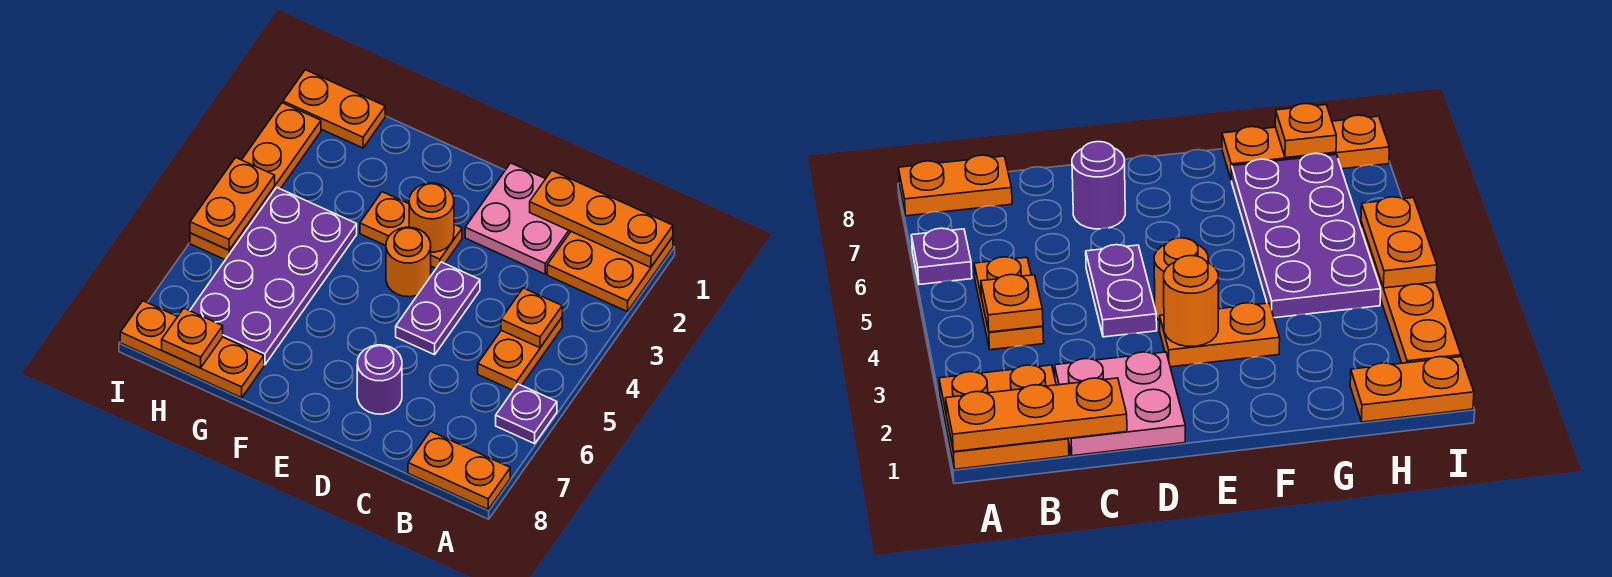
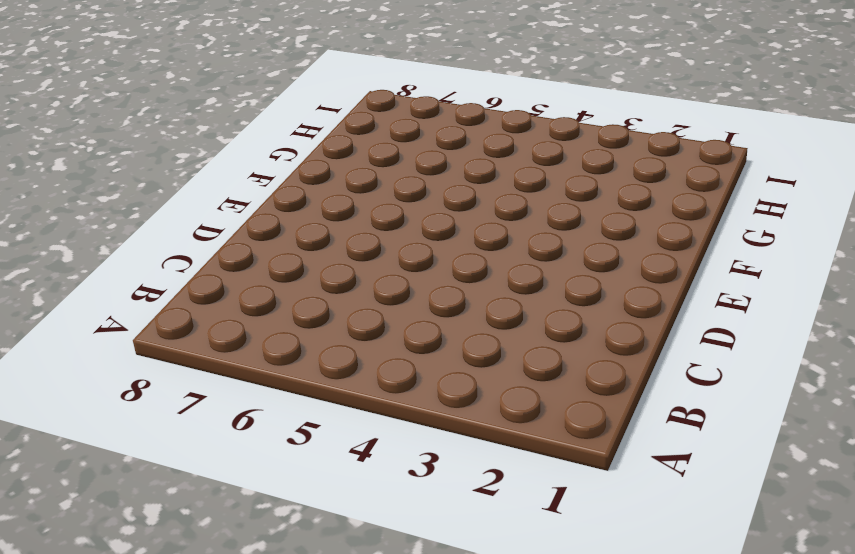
none -> orange plate A1:B2 level 1
none -> purple plate A6 level 1
none -> orange plate A8:B8 level 1

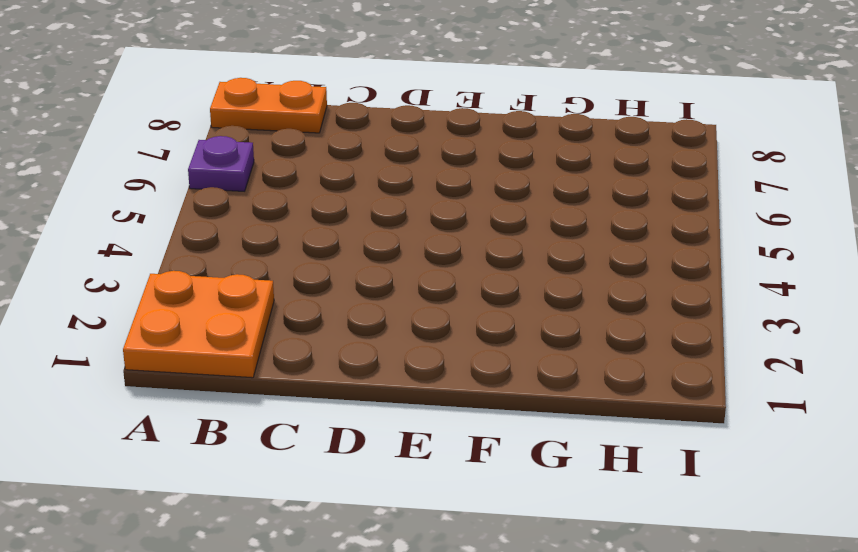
none -> orange plate B4:B5 level 1
none -> pink plate C1:D2 level 1
none -> purple plate D4:D5 level 1

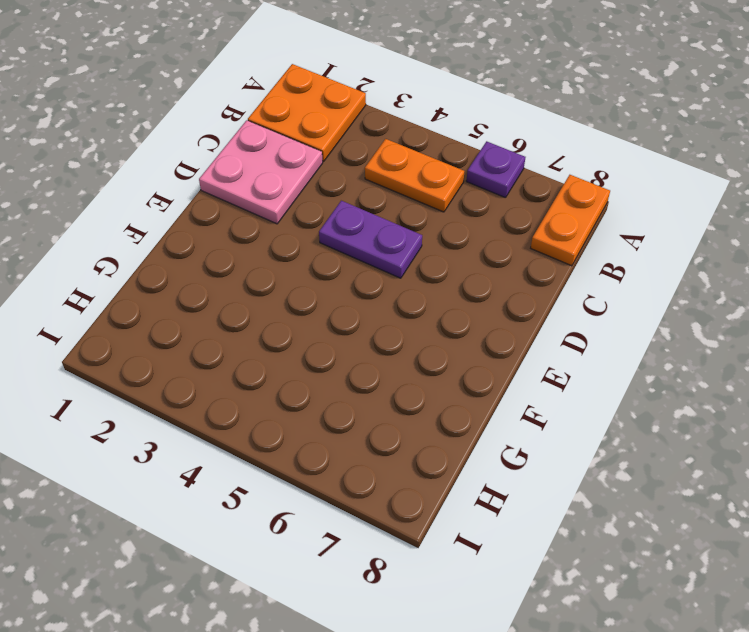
none -> purple round brick D7 level 1
none -> orange plate E3:F3 level 1
none -> orange round brick E4 level 1

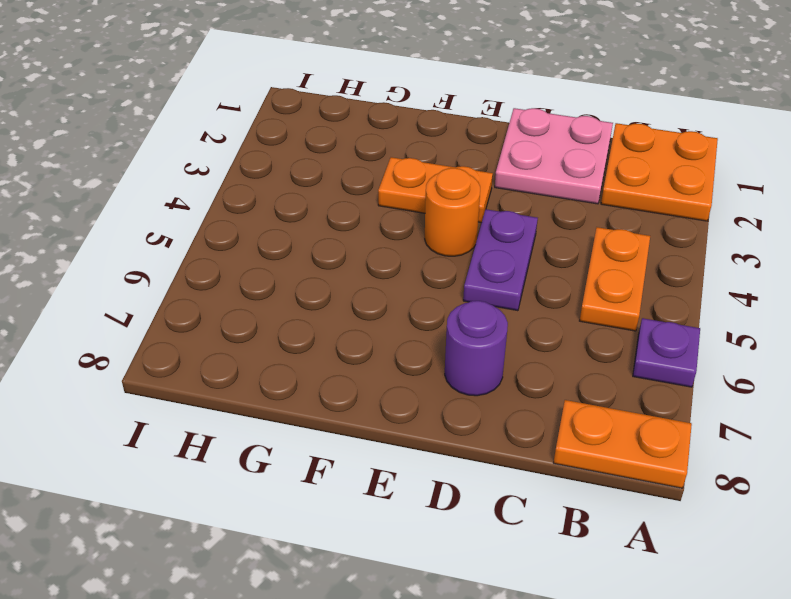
none -> purple plate G4:H7 level 1
none -> orange plate G8:I8 level 1
none -> orange plate H1:I1 level 1

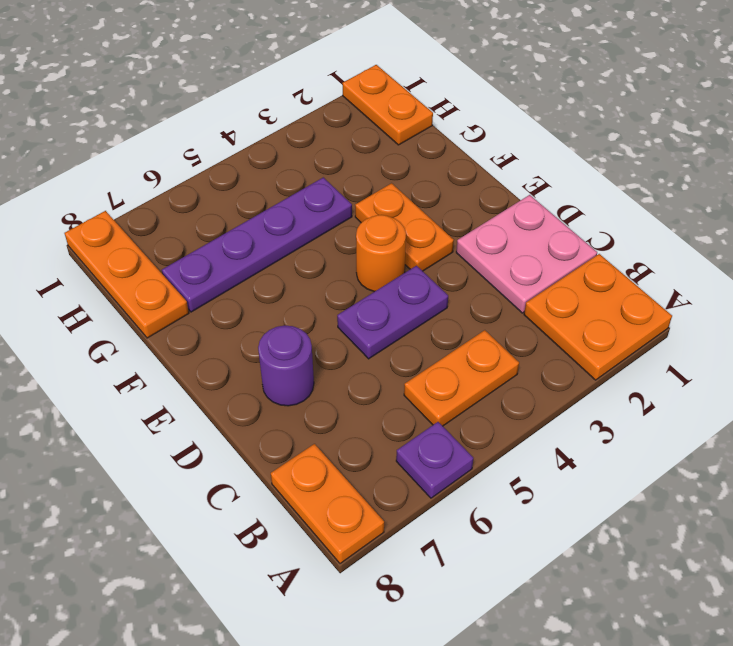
purple plate G4:G7 level 1 -> purple plate G4:H7 level 1
none -> orange plate I2:I5 level 1
none -> orange plate A1:C1 level 2
none -> orange plate B4 level 2

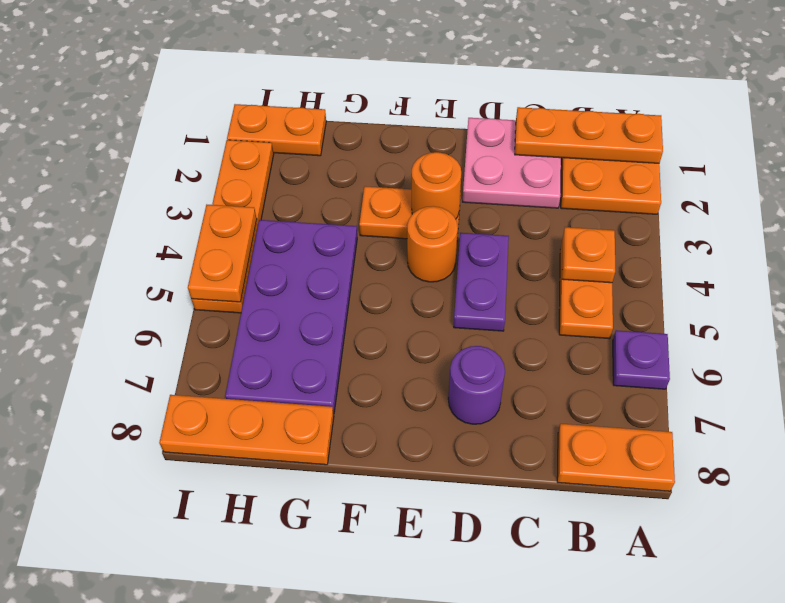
none -> orange plate H8 level 2

